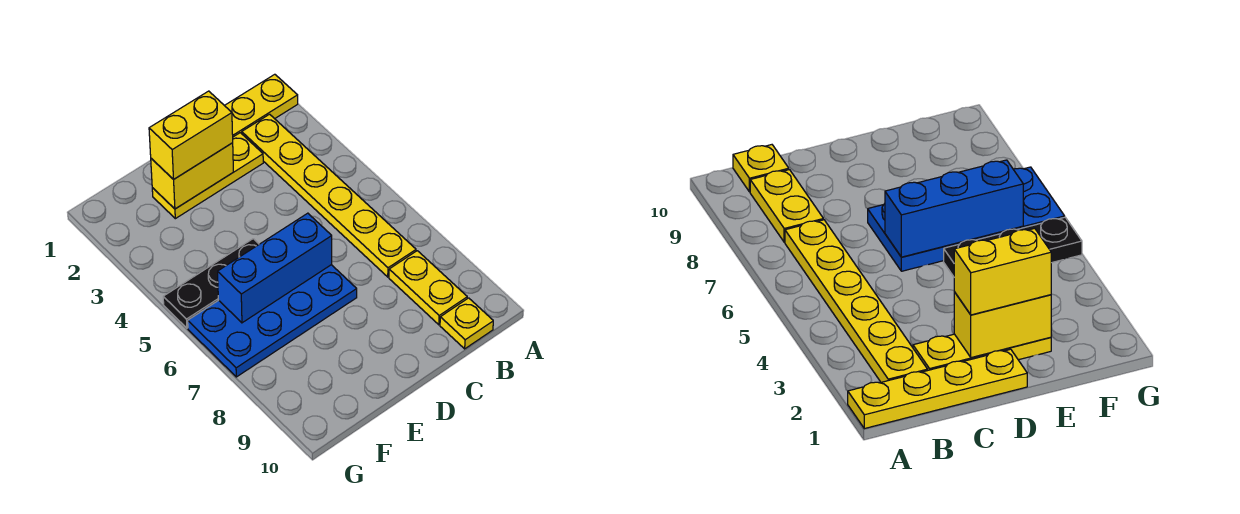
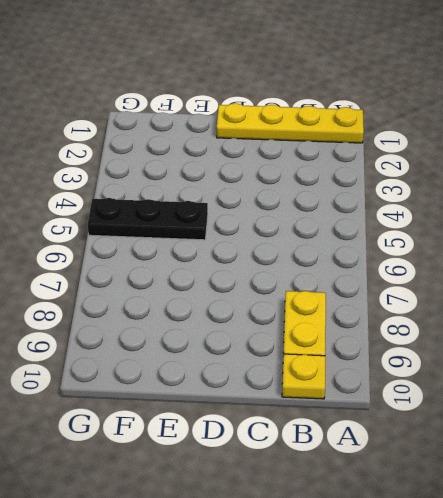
none -> yellow plate B2:B7 level 1
none -> yellow plate C2:E2 level 1

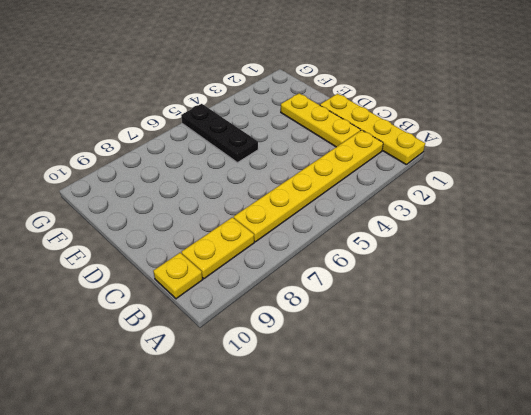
none -> blue plate D6:G7 level 1
none -> yellow brick D2:E2 level 2

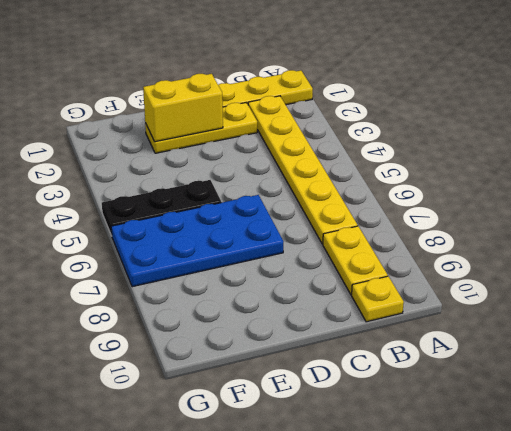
none -> blue brick D6:F6 level 2
none -> yellow brick D2:E2 level 3

